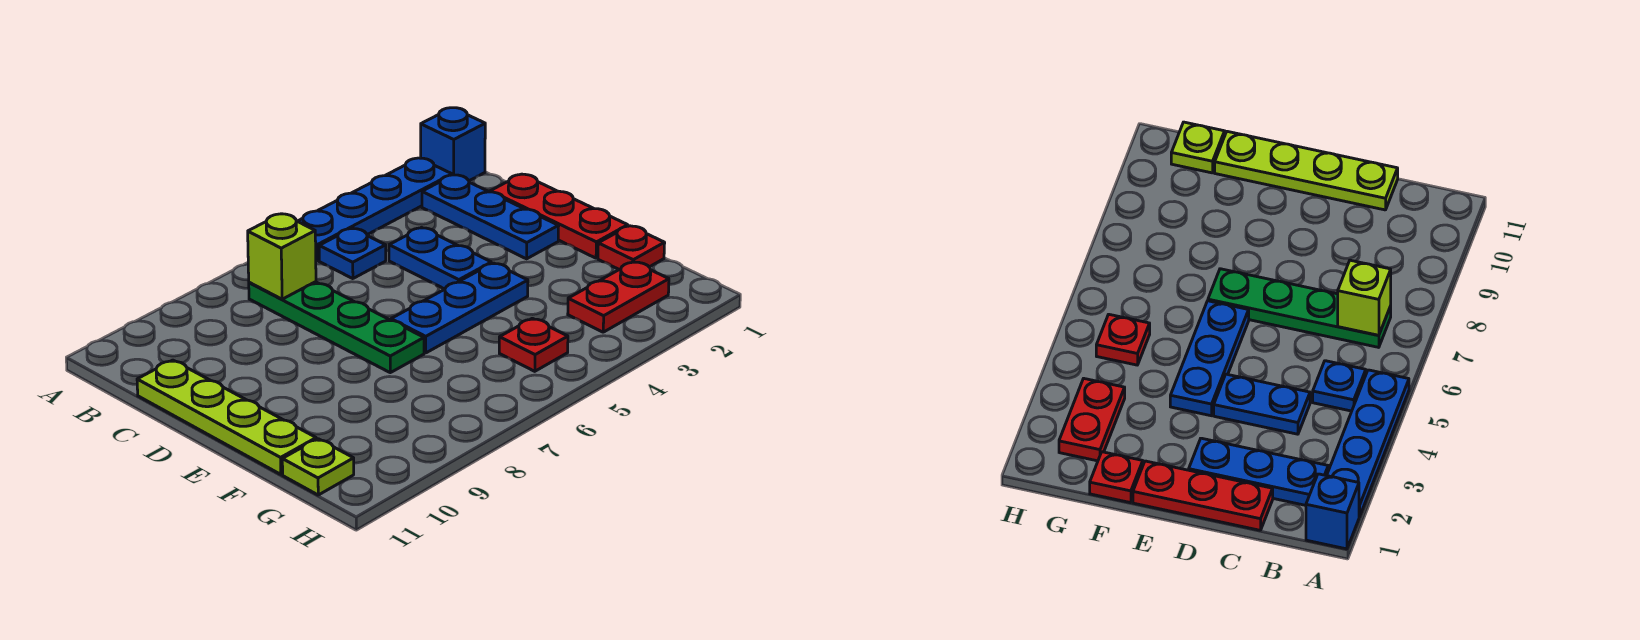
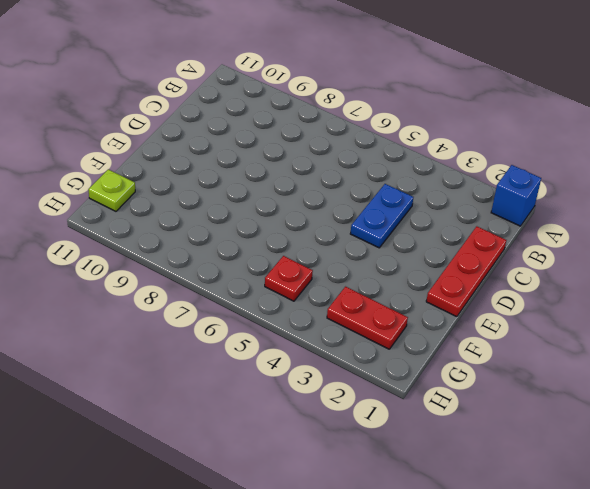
none -> blue plate A2:A5 level 1
none -> blue plate B2:D2 level 1
none -> blue plate B5 level 1

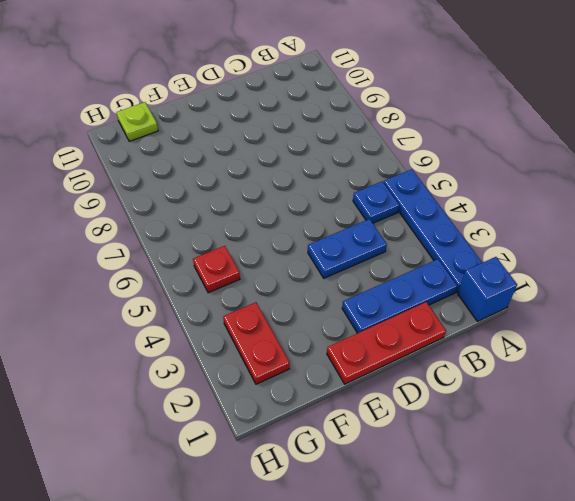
none -> green plate B7:E7 level 1
none -> lime plate C11:F11 level 1
none -> blue plate E4:E6 level 1

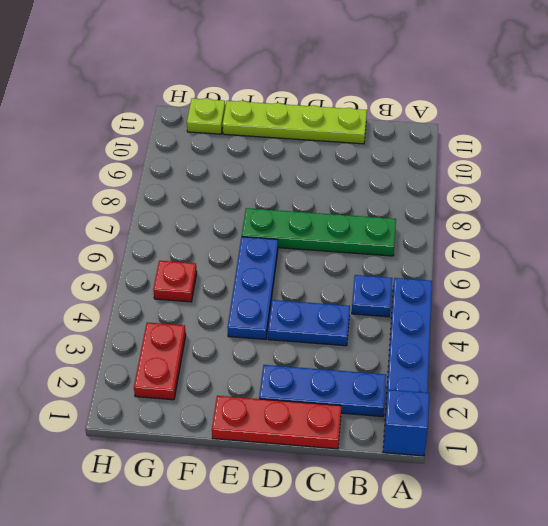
none -> red plate F1 level 1
none -> lime brick B7 level 2

